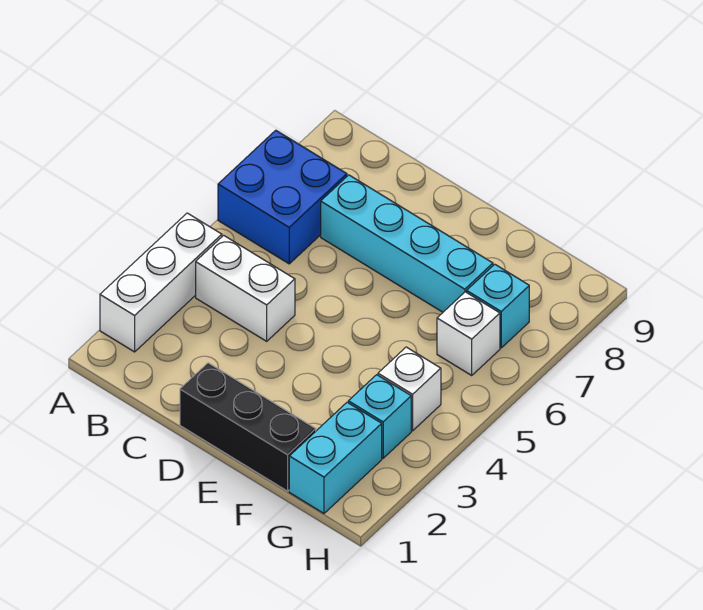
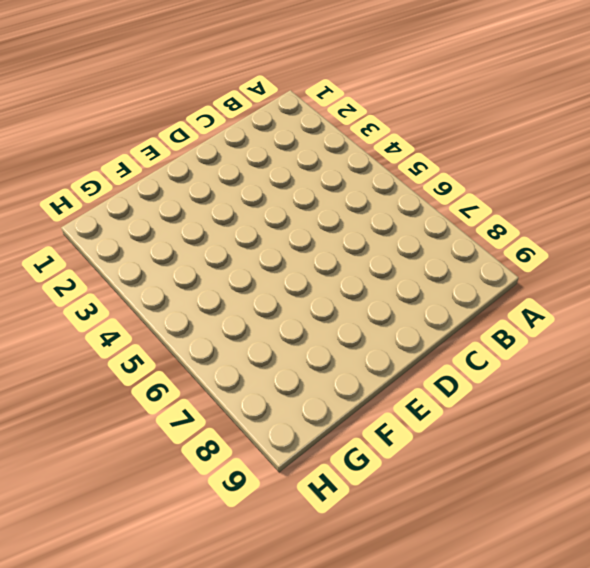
none -> white brick A2:A4 level 1
none -> blue brick A6:B7 level 1

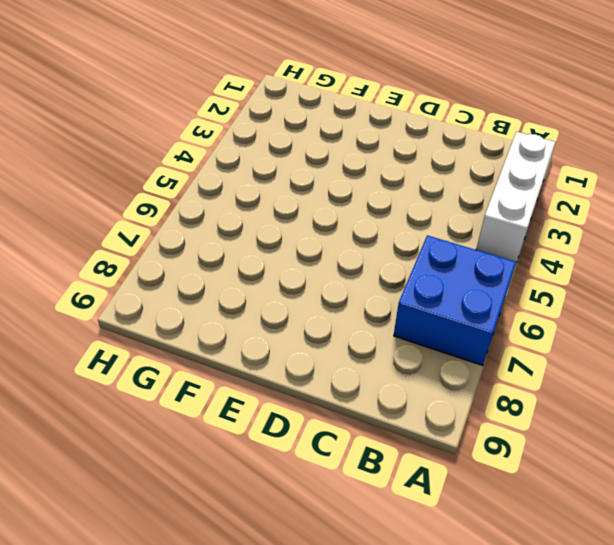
none -> white brick B4:C4 level 1
none -> cyan brick C7:F7 level 1

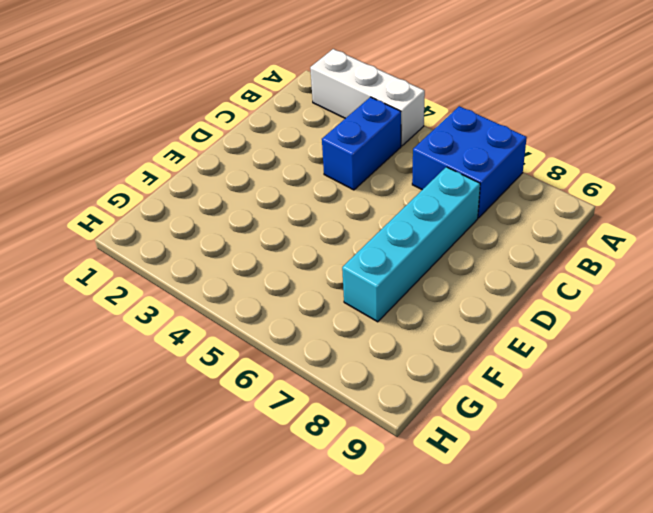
blue brick B4:C4 level 1 -> white brick B4:C4 level 1
none -> black brick D1:F1 level 1
none -> cyan brick G1:G2 level 1

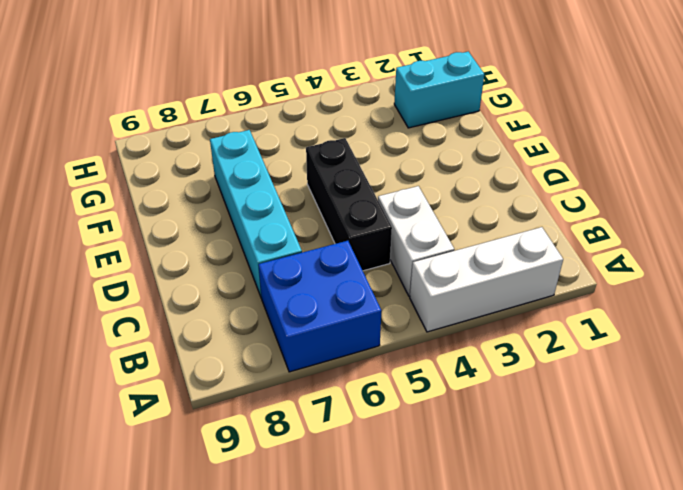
black brick C5:E5 level 1 -> black brick D1:F1 level 1
none -> cyan brick G3 level 1
none -> white brick G4 level 1

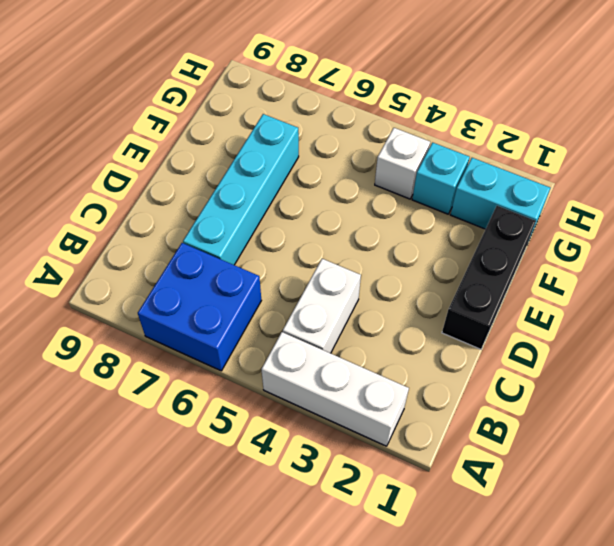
none -> white brick G6 level 1
none -> cyan brick G7 level 1

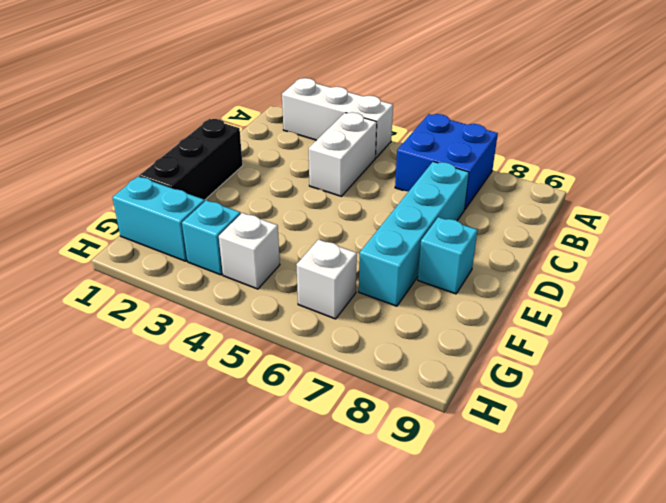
cyan brick E8 level 1 -> cyan brick G7 level 1

